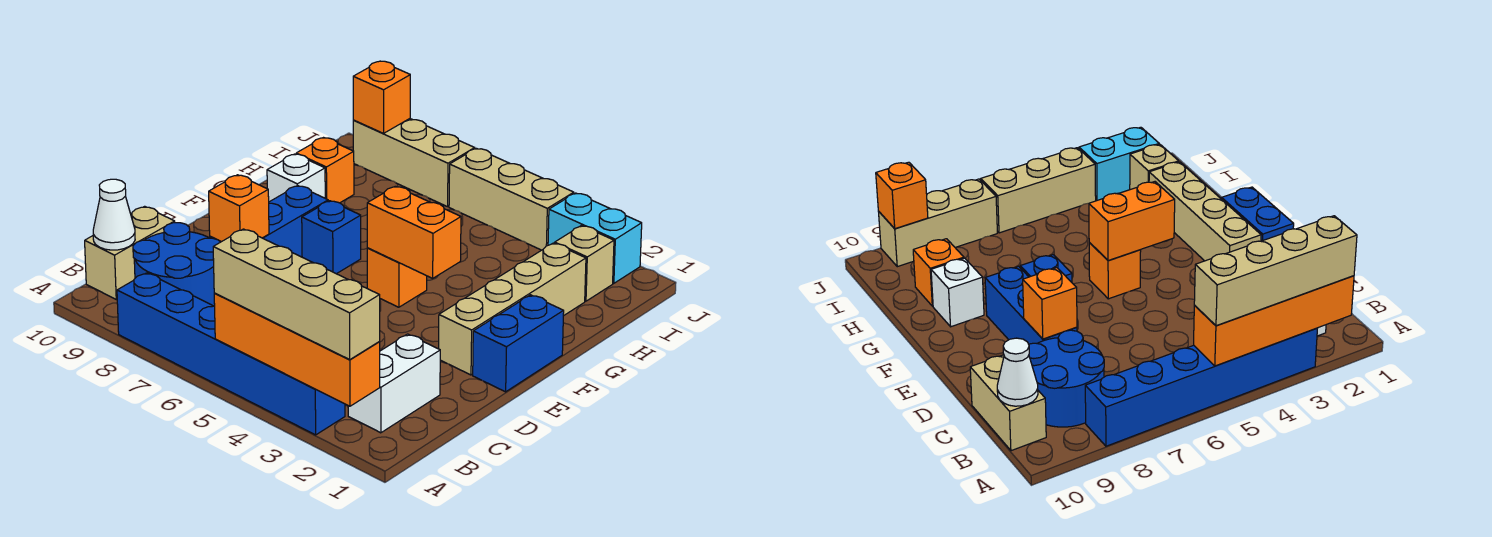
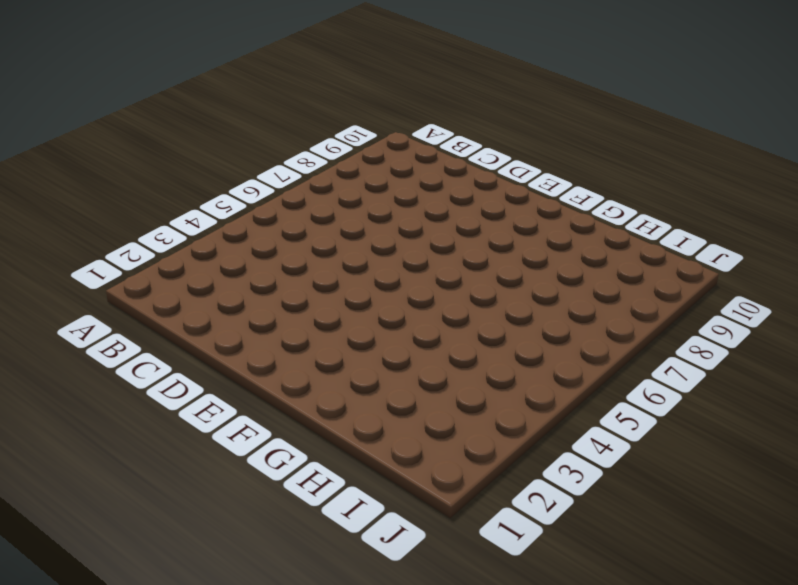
none -> blue brick A3:A8 level 1
none -> white brick B2:C2 level 1
none -> blue round brick B8:C9 level 1

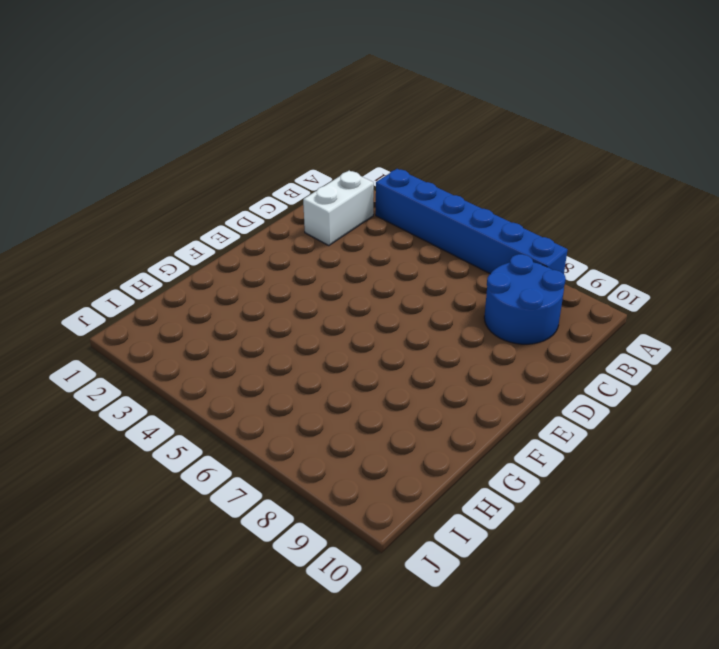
none -> tan brick B10:C10 level 1
none -> blue brick D8:F8 level 1
none -> blue brick E1:F1 level 1

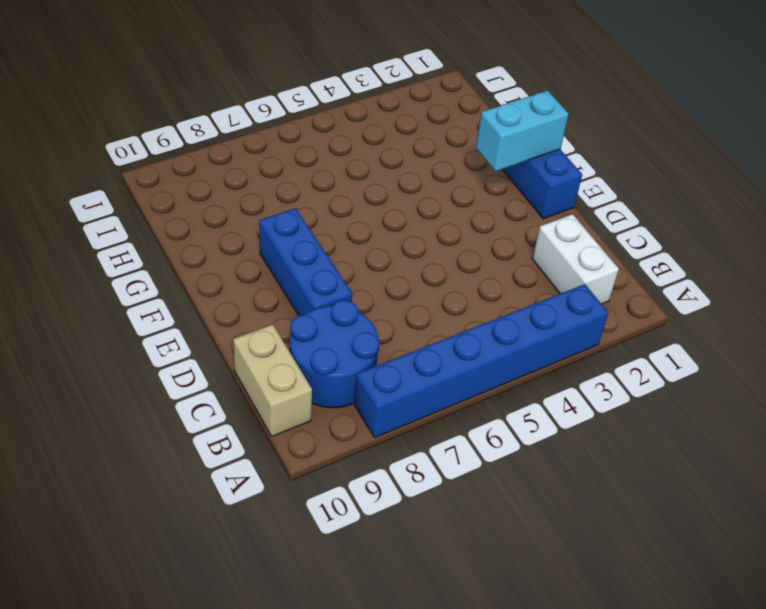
cyan brick F1:F2 level 2 -> cyan brick J2:J3 level 1
none -> tan brick E2:H2 level 1
none -> orange brick F5 level 1
none -> blue brick F7 level 1

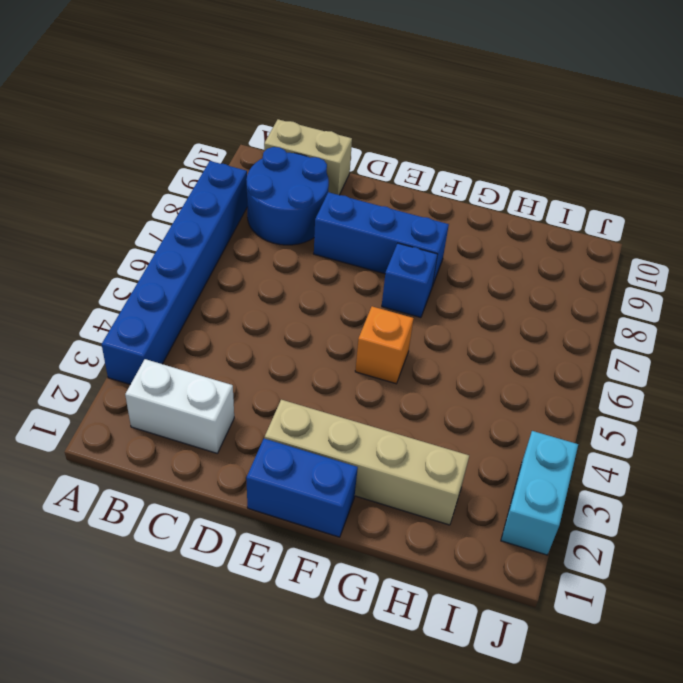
none -> white brick G9 level 1
none -> orange brick H9 level 1
none -> tan brick I2 level 1

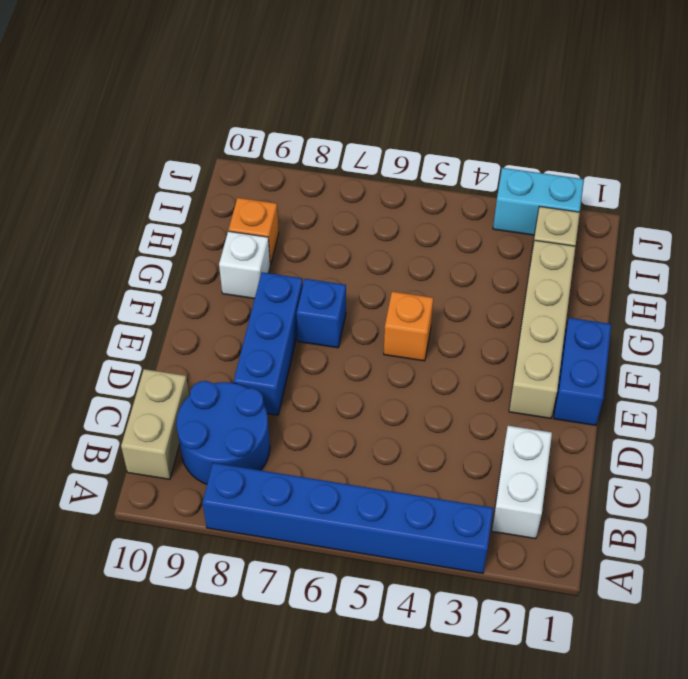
none -> tan brick J4:J6 level 1
none -> tan brick J7:J9 level 1
none -> orange brick A2:A5 level 2

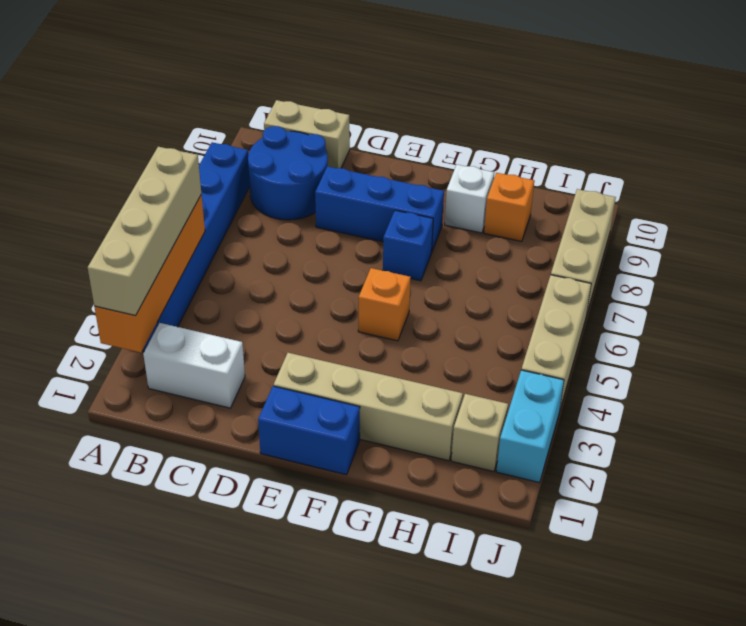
none -> white cone B10 level 2
none -> orange brick D8 level 2
none -> orange brick F4:F5 level 2

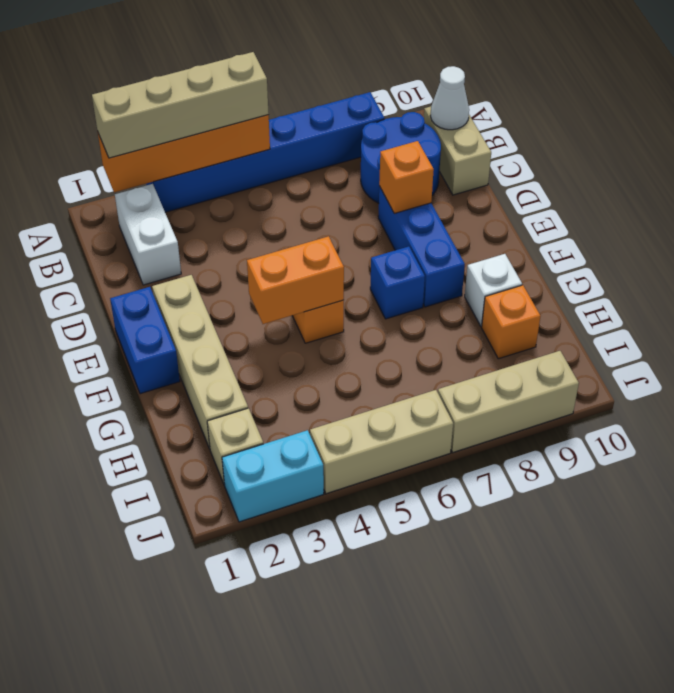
none -> orange brick J9 level 2

